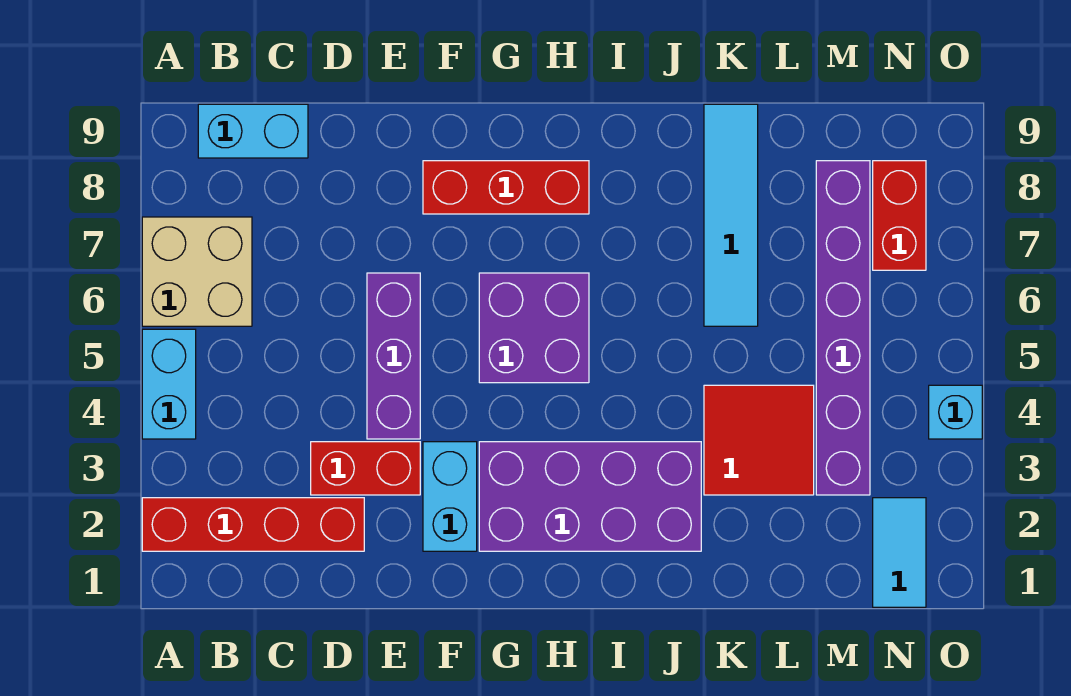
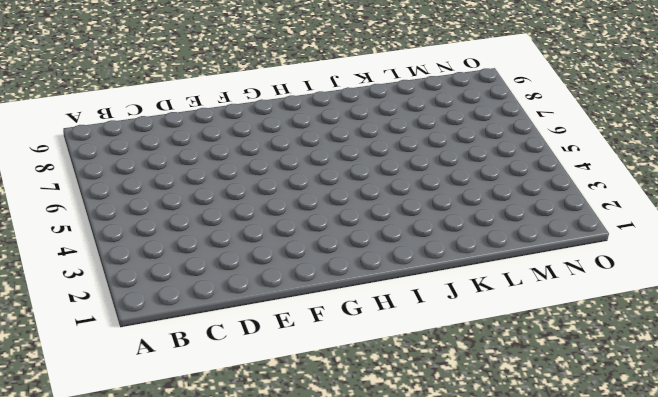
none -> red brick A2:D2 level 1
none -> cyan brick A4:A5 level 1
none -> tan brick A6:B7 level 1

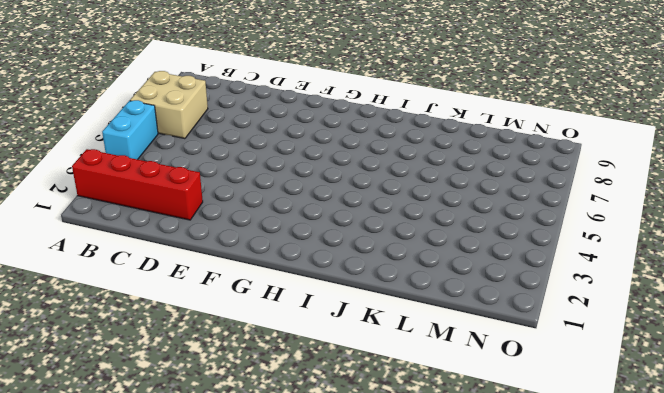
none -> cyan brick B9:C9 level 1
none -> red brick D3:E3 level 1
none -> purple brick E4:E6 level 1

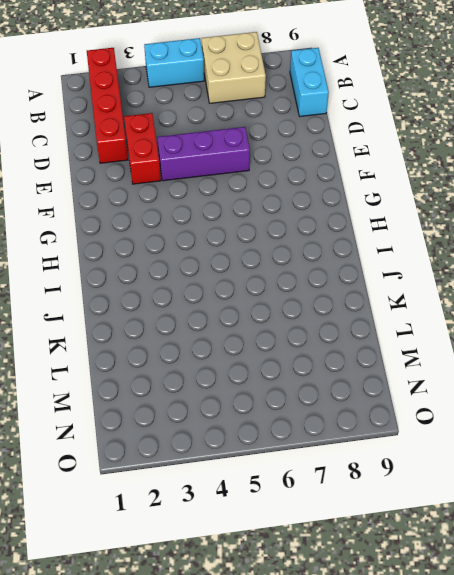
none -> cyan brick F2:F3 level 1
none -> red brick F8:H8 level 1
none -> purple brick G2:J3 level 1

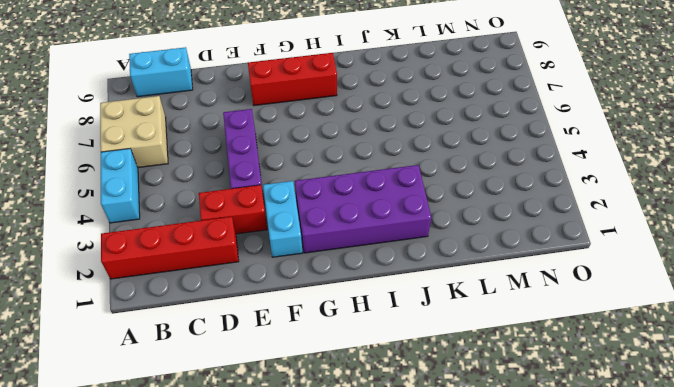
none -> purple brick G5:H6 level 1
none -> red tile K3:L4 level 1
none -> cyan tile K6:K9 level 1

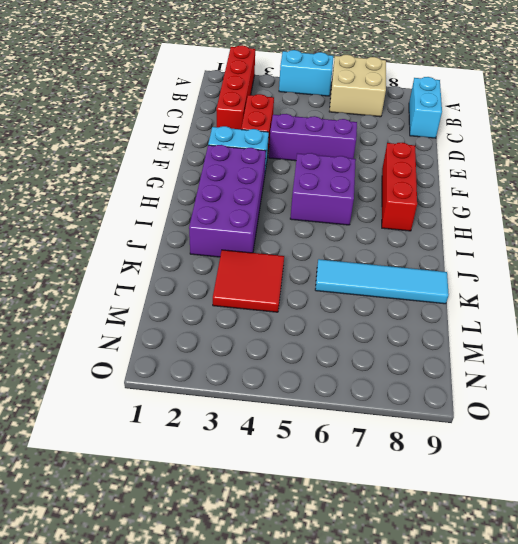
none -> purple brick M3:M8 level 1
none -> cyan tile N1:N2 level 1
none -> red brick N7:N8 level 1

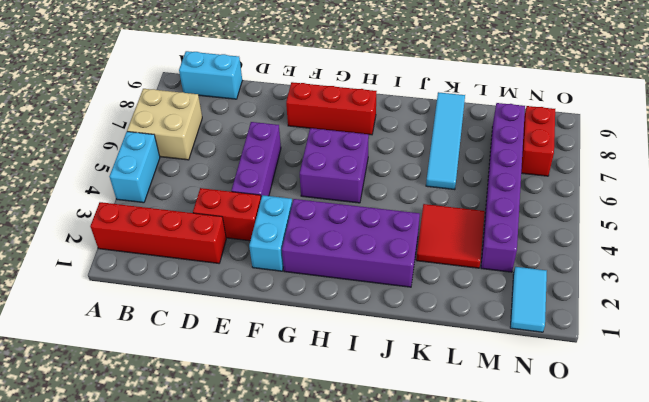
none -> cyan brick O4 level 1

